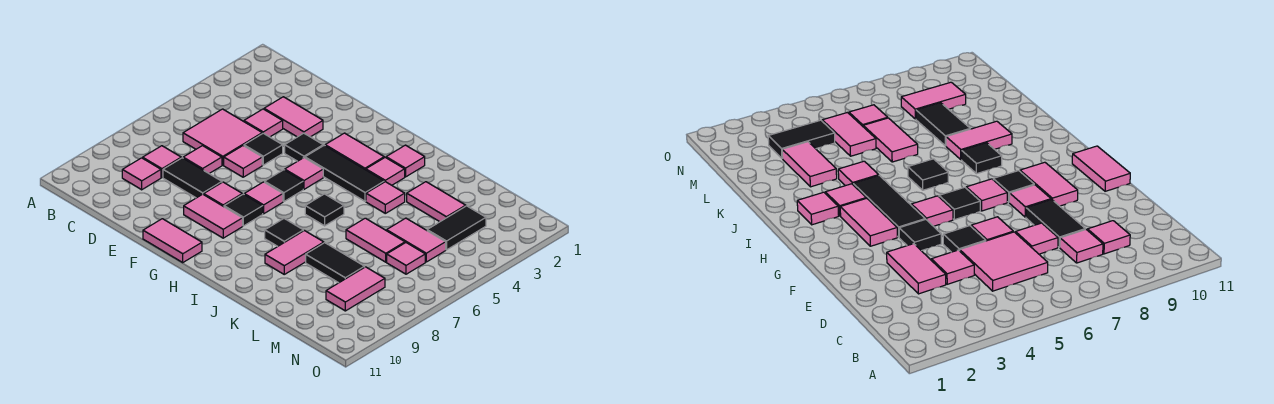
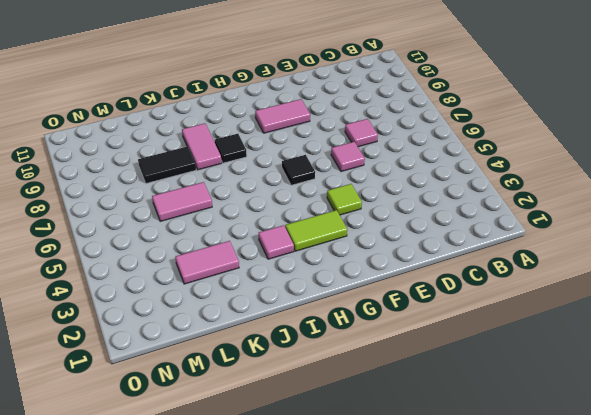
lime tile F4 level 1 -> black tile F4 level 1
lime tile G3:H3 level 1 -> pink tile G3:H3 level 1
none -> pink tile C5:D6 level 1
none -> pink tile C8 level 1
none -> pink tile C9 level 1
none -> pink tile D3:E3 level 1

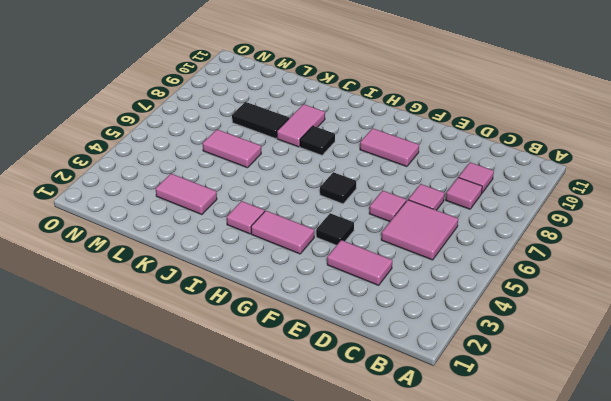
none -> pink tile D4 level 1
none -> black tile D8:E8 level 1
none -> black tile E5 level 1
none -> pink tile F8 level 1

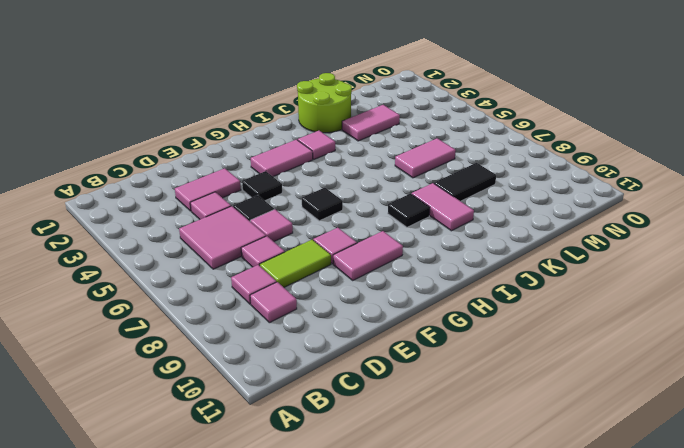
lime tile D8:E8 level 1 -> black tile D8:E8 level 1
lime round brick J1:K2 level 1 -> none
none -> pink tile F11:G11 level 1
none -> black tile G4:I4 level 1
none -> pink tile G5 level 1
none -> pink tile G7 level 1

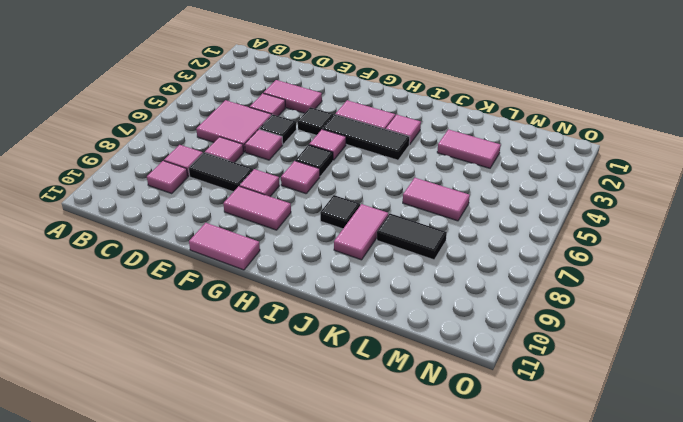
none -> black tile G8 level 1
none -> pink tile I2 level 1
none -> black tile I6 level 1
none -> pink tile J4 level 1

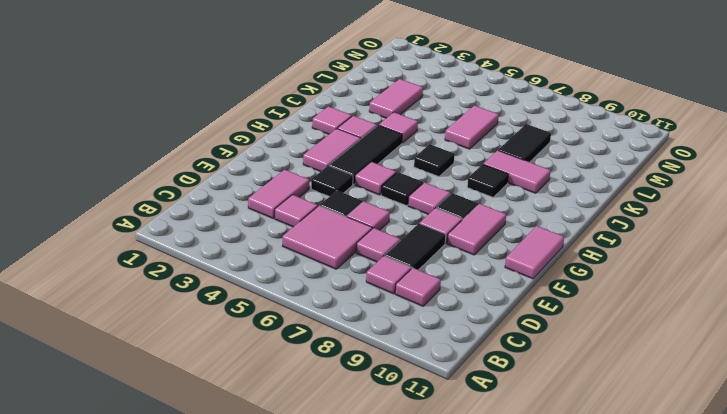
none -> pink tile L5:M5 level 1
none -> black tile M3:M4 level 1
none -> pink tile M6 level 1
none -> pink tile M8:M9 level 1

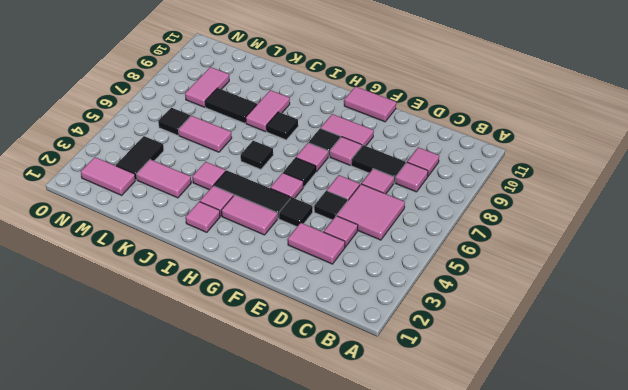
pink tile M2:N2 level 1 -> pink tile L5:M5 level 1
black tile M6 level 1 -> pink tile M6 level 1

